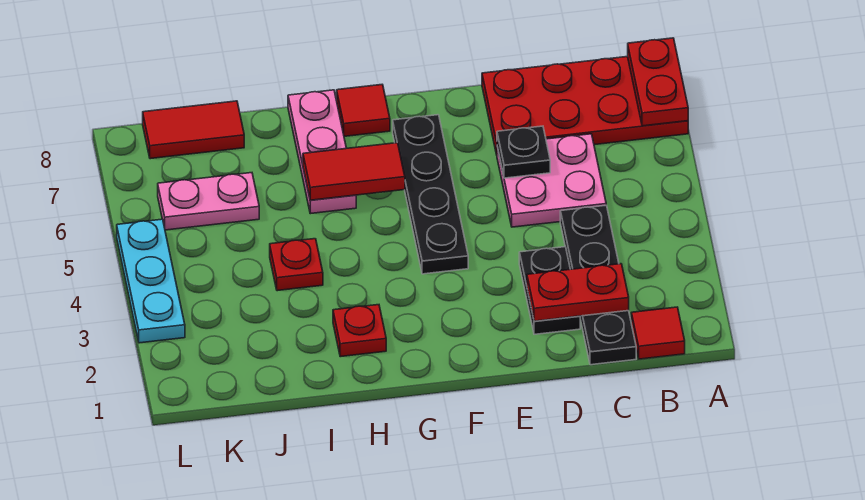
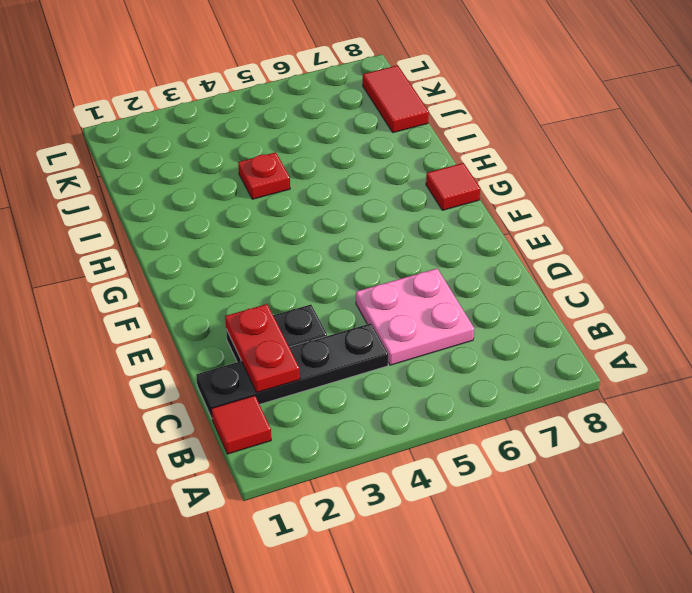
none -> red plate A7:D8 level 1
none -> black plate F4:F7 level 1
none -> red plate H2 level 1

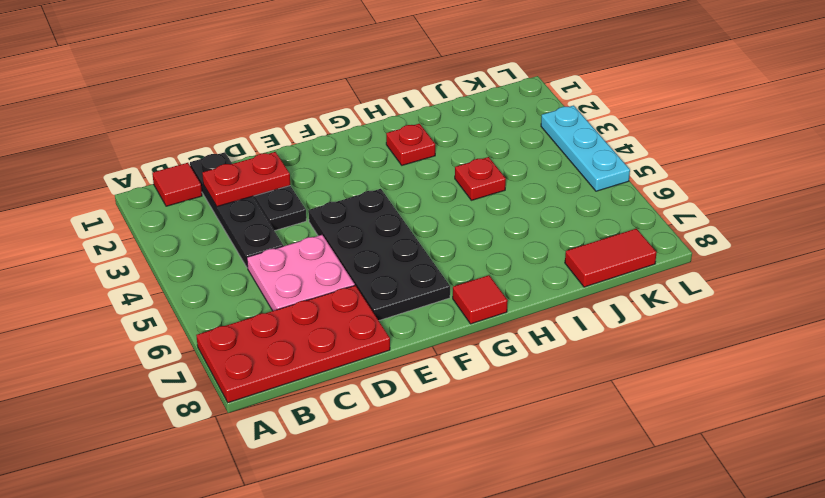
black plate E4:F7 level 1 -> black plate F4:F7 level 1
none -> pink plate H6:H8 level 1
none -> pink plate J6:K6 level 1
none -> red plate A7:A8 level 2

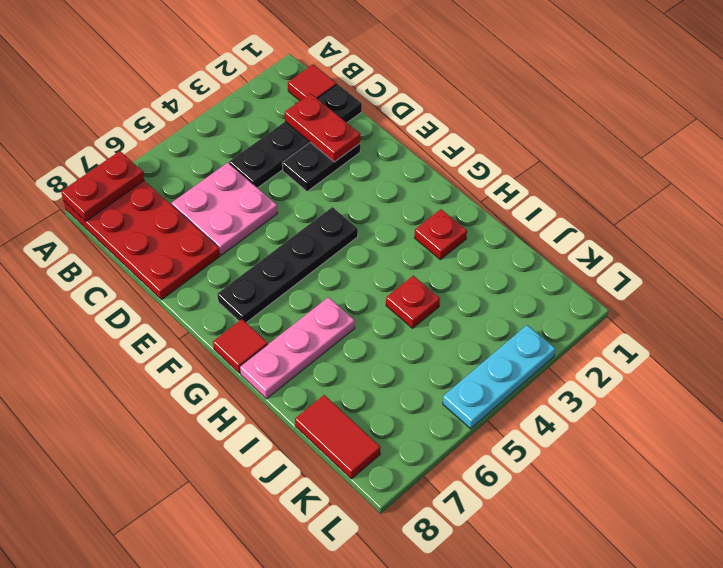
none -> pink plate J6:K6 level 1
none -> black plate D6 level 2
none -> red tile G6:H6 level 2

